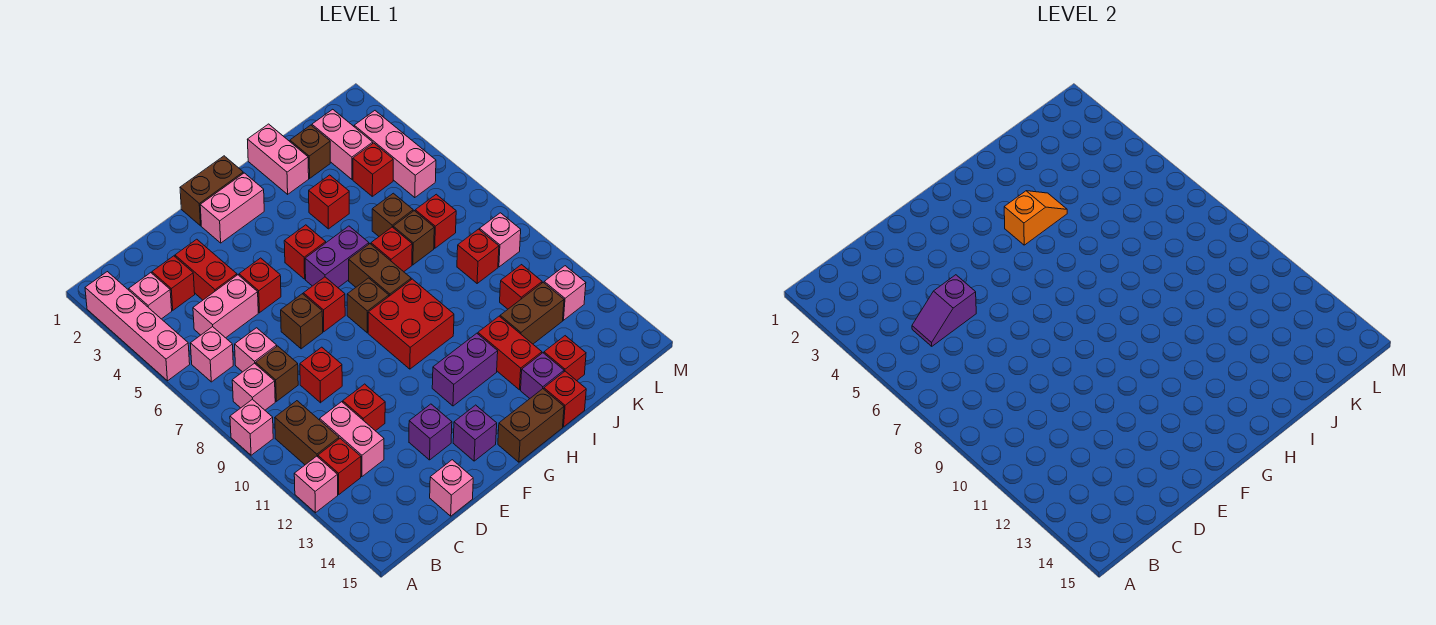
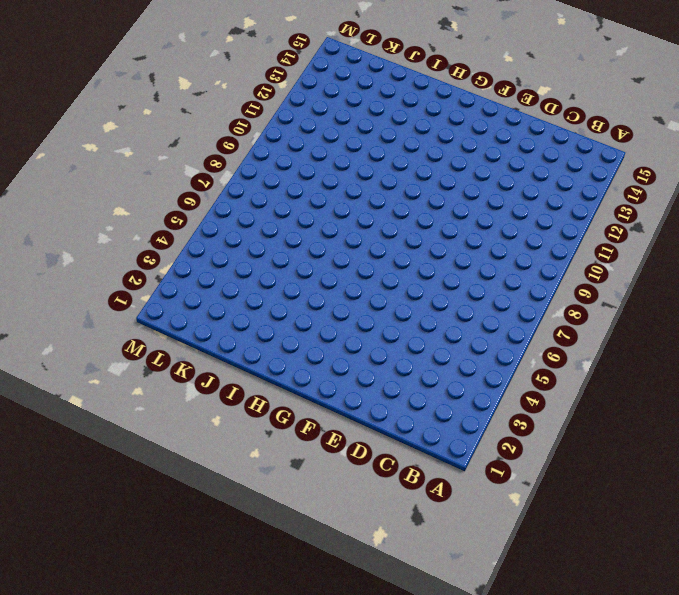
none -> pink brick A2:A5 level 1
none -> pink brick A9 level 1
none -> pink brick A12 level 1
none -> pink brick B3 level 1

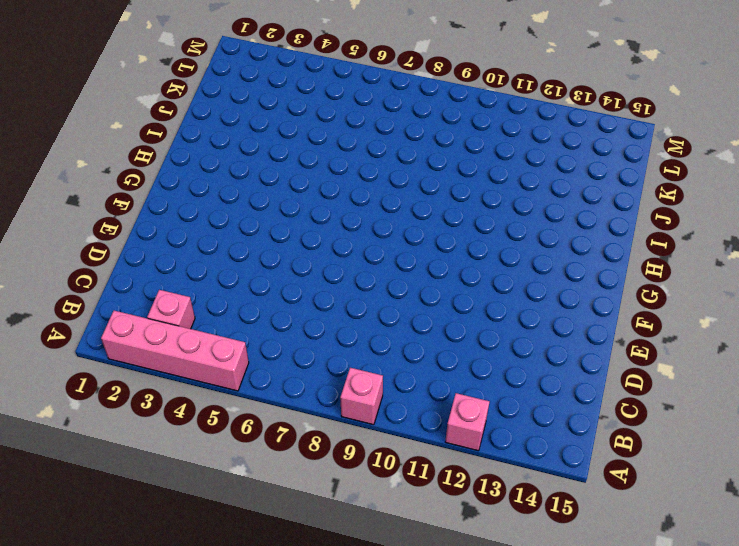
none -> pink brick B6 level 1
none -> pink brick B8 level 1
none -> brown brick B10:B11 level 1
none -> red brick B12 level 1

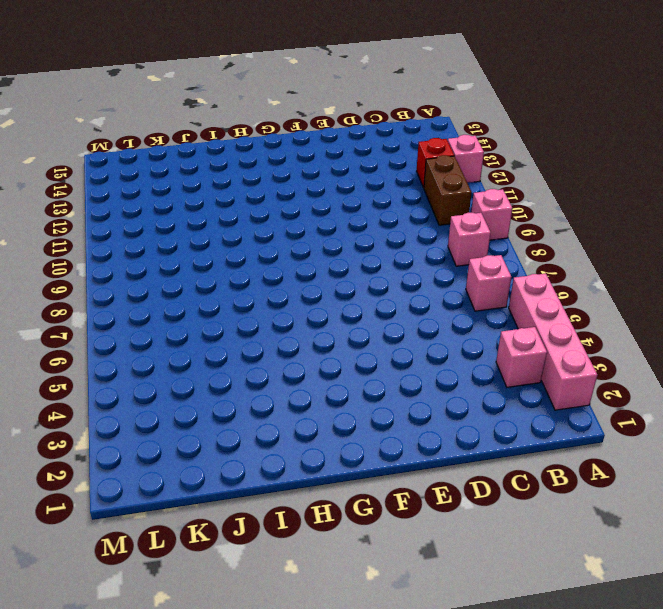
none -> red brick C3 level 1
none -> pink brick C5:D5 level 1
none -> pink brick C7 level 1
none -> brown brick C8 level 1

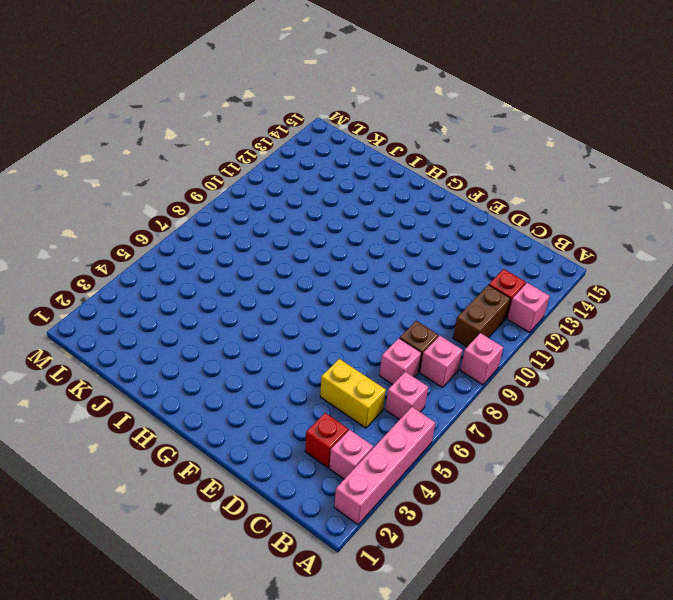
yellow brick C5:D5 level 1 -> pink brick C5:D5 level 1
none -> pink brick C11:C12 level 1
none -> red brick D3:D4 level 1
none -> red brick D9 level 1
none -> red brick D11 level 1

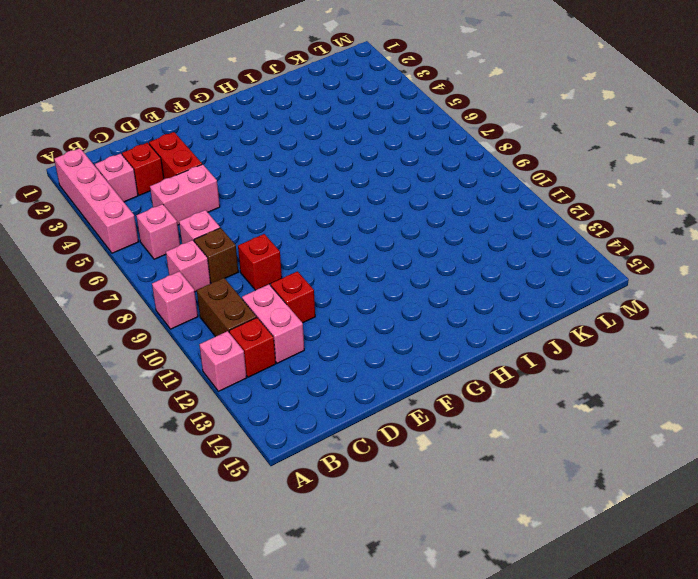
none -> pink brick D15 level 1
none -> red brick E5 level 1
none -> brown brick E7 level 1
none -> purple brick E13 level 1

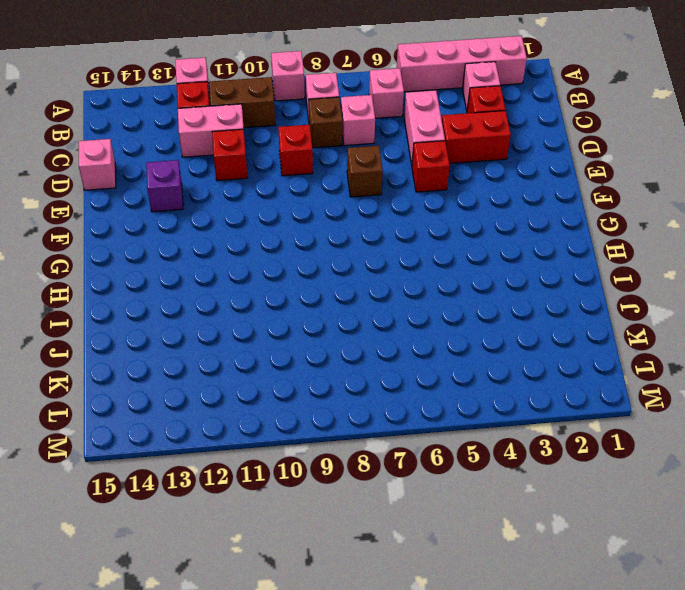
none -> brown brick F1:G1 level 1
none -> pink brick F2:G2 level 1
none -> red brick F7 level 1
none -> purple brick F14 level 1

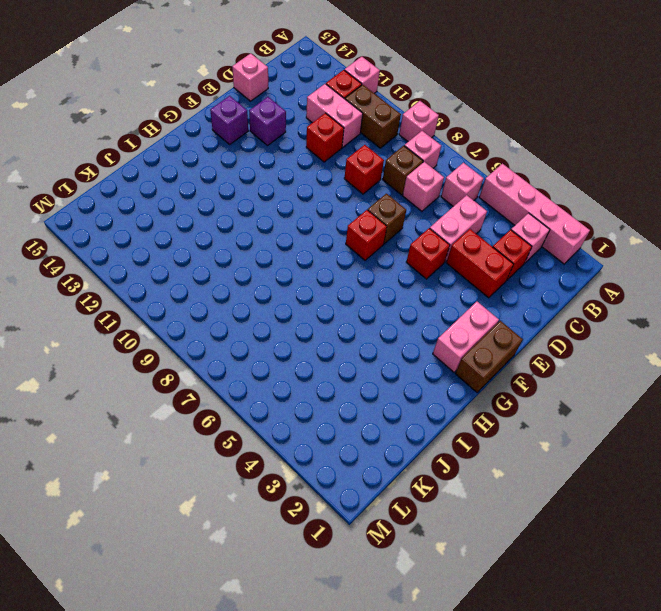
none -> red brick G5 level 1
none -> purple brick G6:H6 level 1
none -> brown brick G8 level 1
none -> red brick G9:H10 level 1

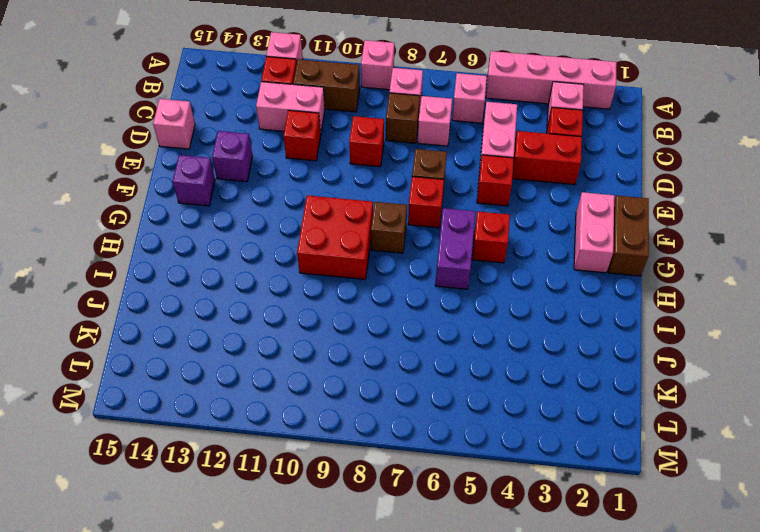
none -> purple brick G12:H12 level 1
none -> brown brick G15:H15 level 1
none -> brown brick H7:H8 level 1
none -> pink brick I1:I2 level 1

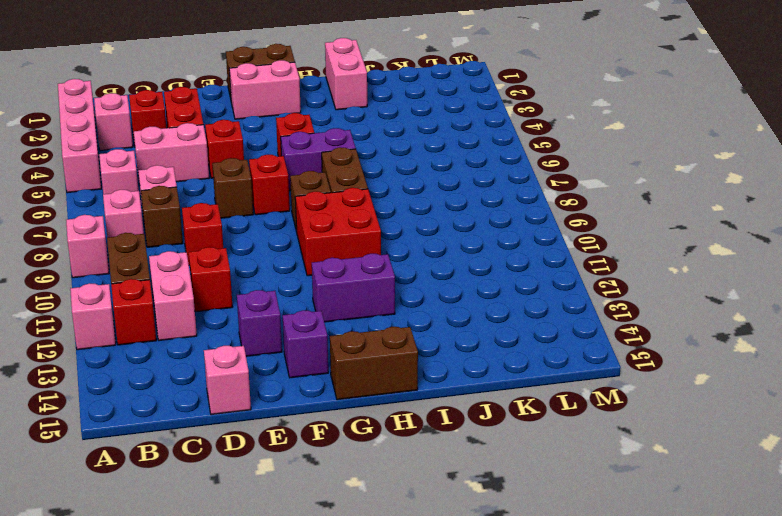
none -> red brick I4 level 1
none -> red brick I7 level 1
none -> red brick I12:I13 level 1
none -> purple brick I14 level 1

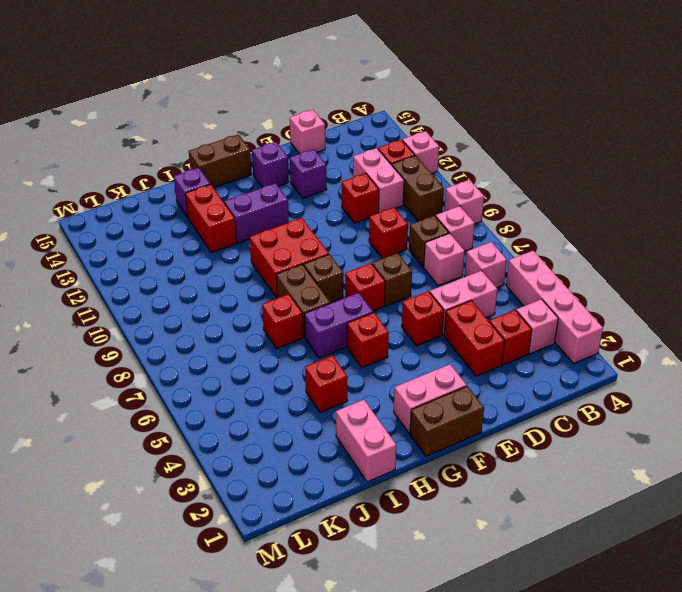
none -> red brick I15 level 1
none -> brown brick J2 level 1
none -> brown brick J6 level 1
none -> brown brick J7 level 1

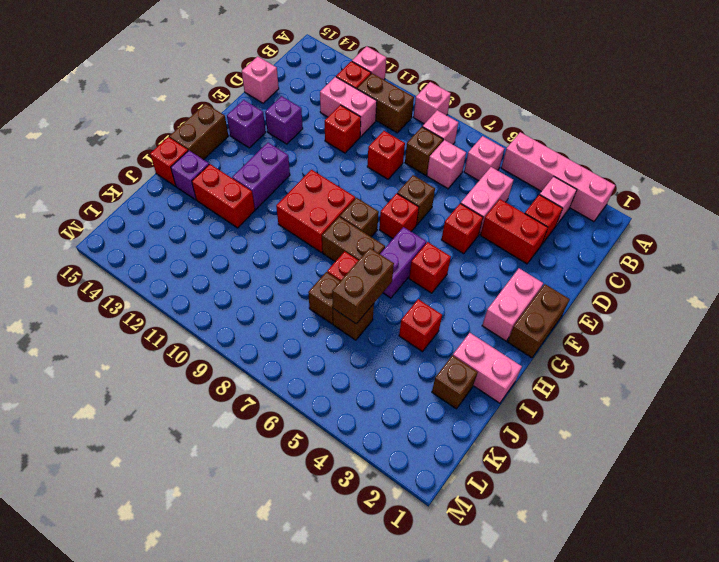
brown brick I6:J6 level 2 -> brown brick J12:K12 level 1
none -> red brick J14 level 1
none -> pink brick K2:K3 level 1
none -> red brick K4 level 1
none -> red brick K7 level 1

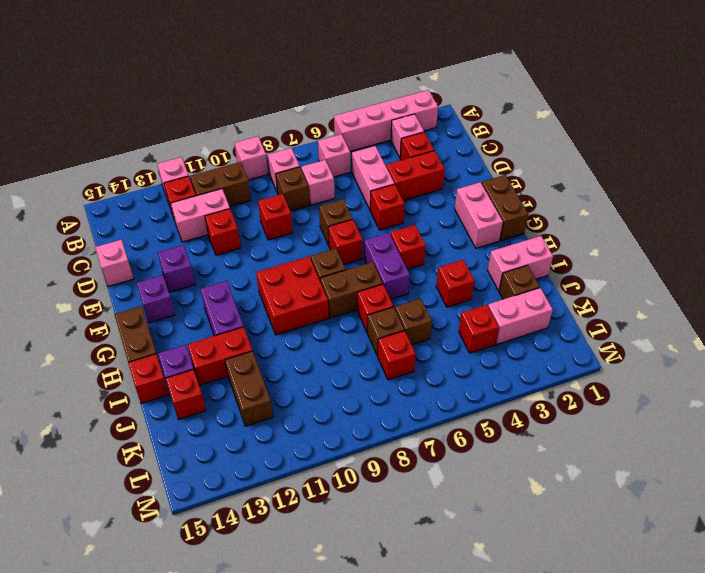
none -> red brick K9 level 1
none -> red brick K11 level 1
none -> pink brick L3:L5 level 1
none -> pink brick L9 level 1

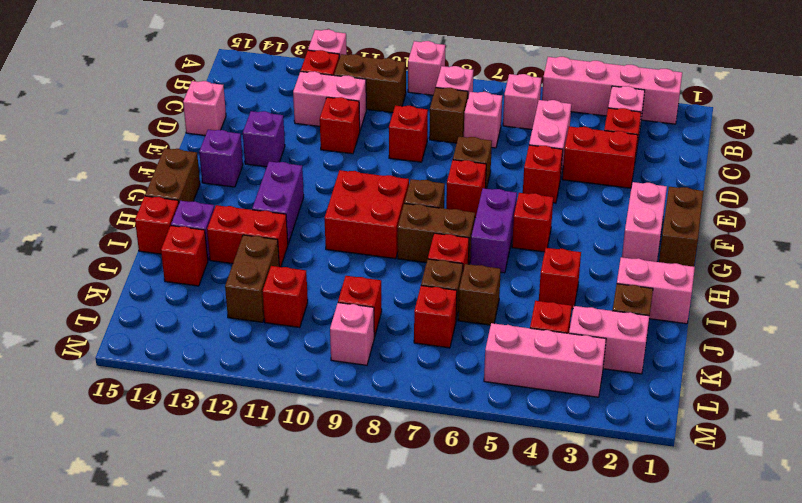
none -> pink brick L12 level 1
none -> purple slope C5:D5 level 2 top D
none -> orange slope H4:I4 level 2 top H

